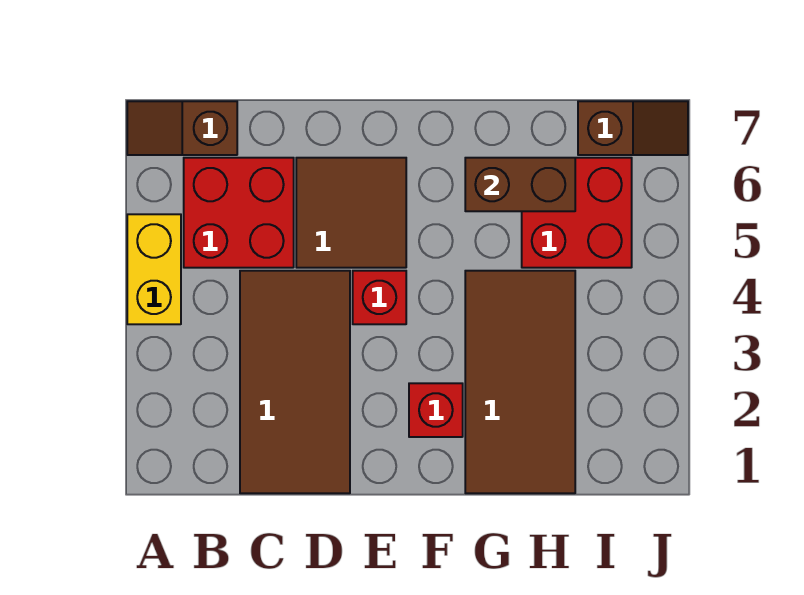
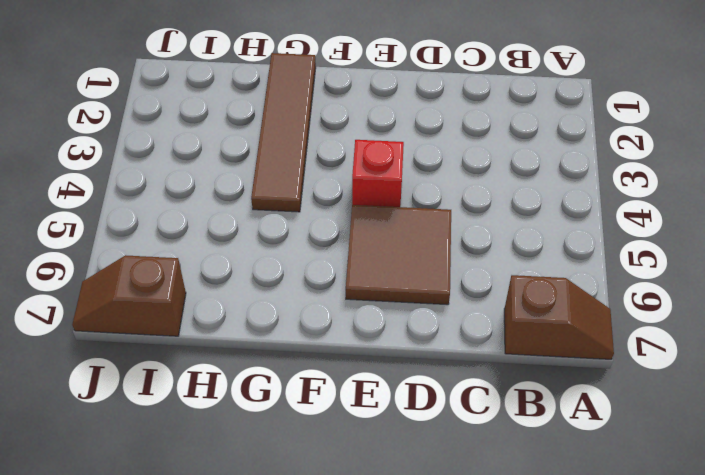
brown tile G1:G4 level 1 -> brown tile G1:H4 level 1
none -> yellow brick A4:A5 level 1
none -> red brick B5:C6 level 1

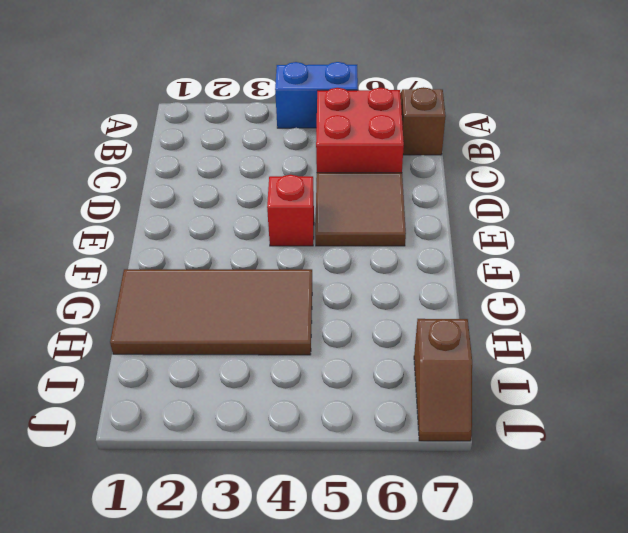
blue brick A4:A5 level 1 -> yellow brick A4:A5 level 1
none -> brown tile C1:D4 level 1
none -> red brick F2 level 1

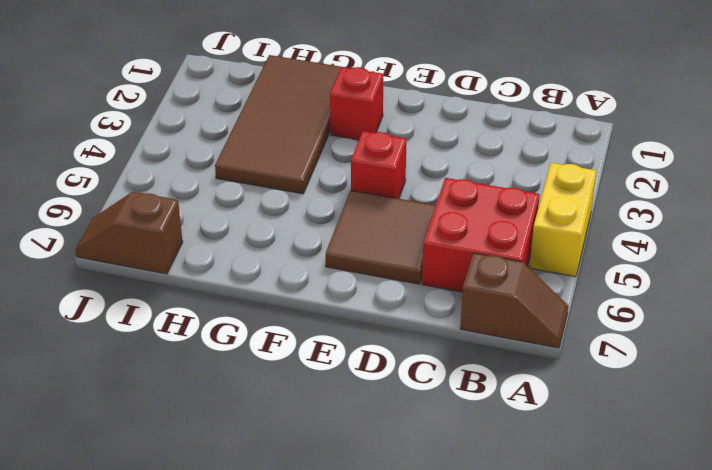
none -> brown tile C1:D4 level 1
none -> red brick H5:I6 level 1

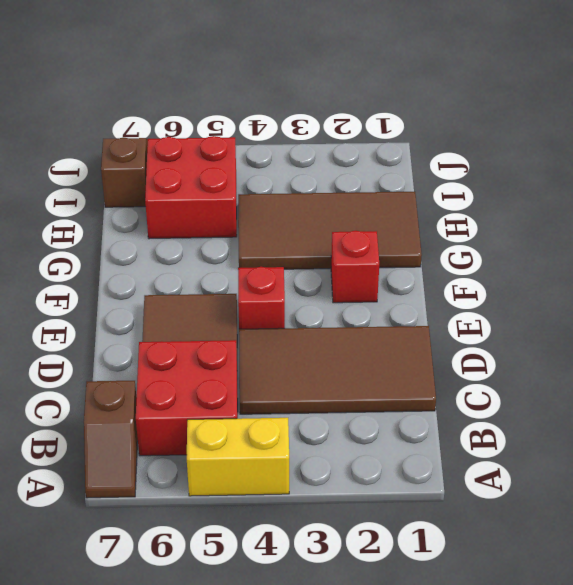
none -> brown brick G6:H6 level 2

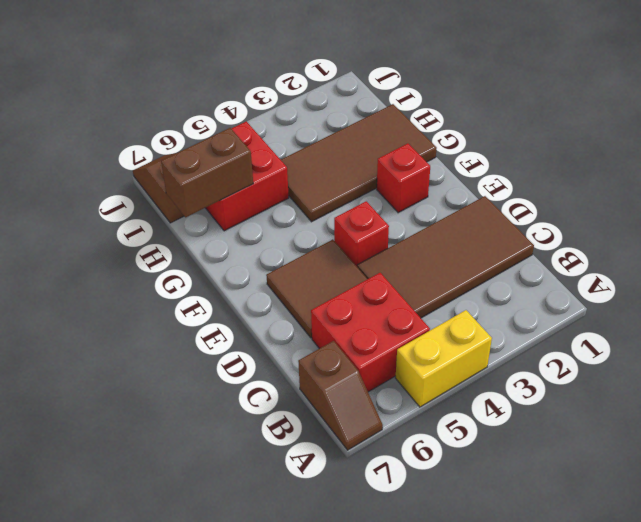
brown brick H6:H7 level 2 -> brown brick G6:H6 level 2

